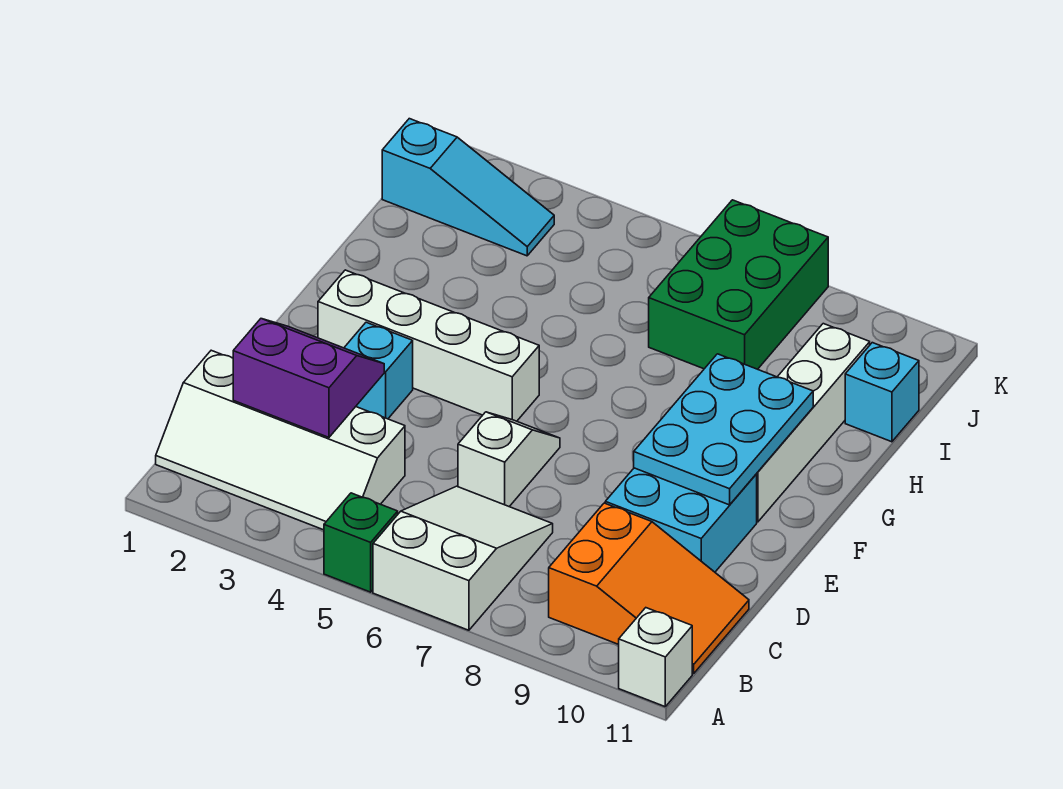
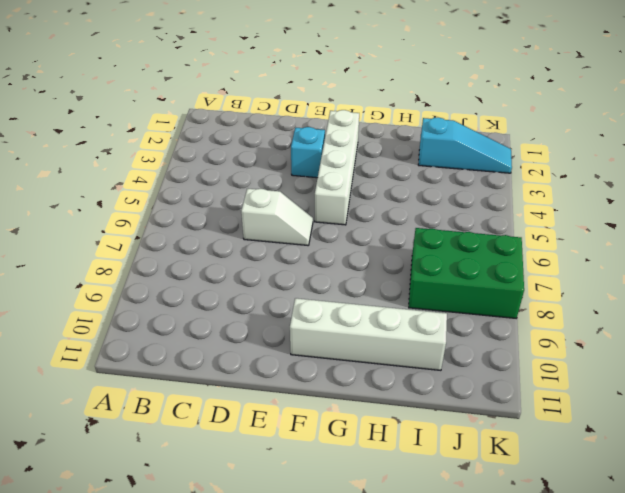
cyan slope I2:K2 level 1 top I -> cyan slope J1:J3 level 1 top 1
none -> green brick A5 level 1
none -> white slope A6:C7 level 1 top A
none -> white brick A11 level 1

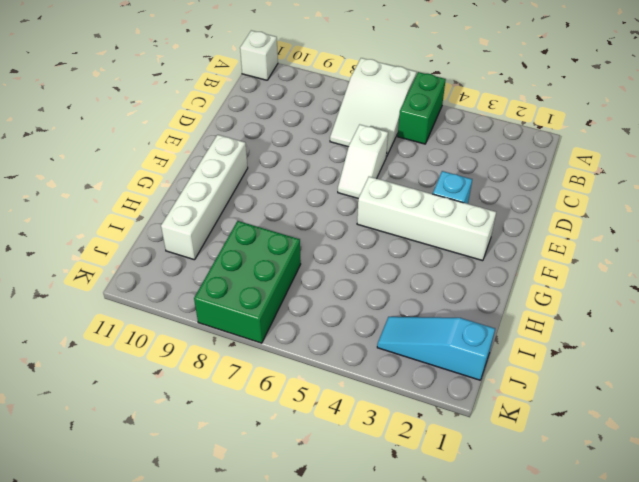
green brick A5:B5 level 1 -> green brick A5 level 1
none -> white slope B1:C4 level 1 top C
none -> orange slope B9:C11 level 1 top 9
none -> cyan brick D9:E10 level 1

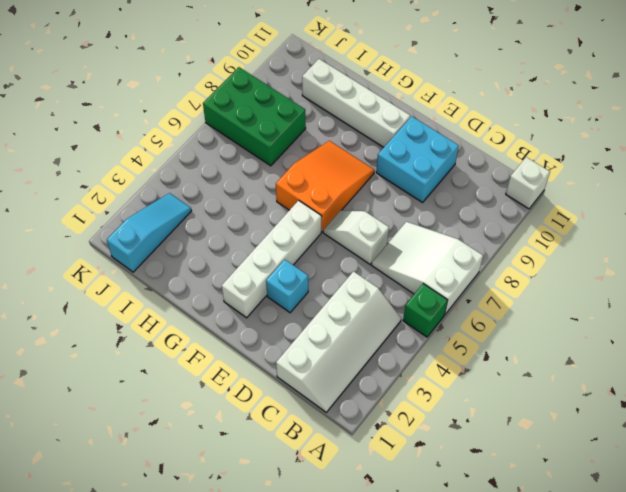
orange slope F6:G8 level 1 top 6 -> orange slope B9:C11 level 1 top 9
none -> cyan brick I11 level 1
none -> purple slope C2:D3 level 2 top C
none -> cyan plate E9:G10 level 2

